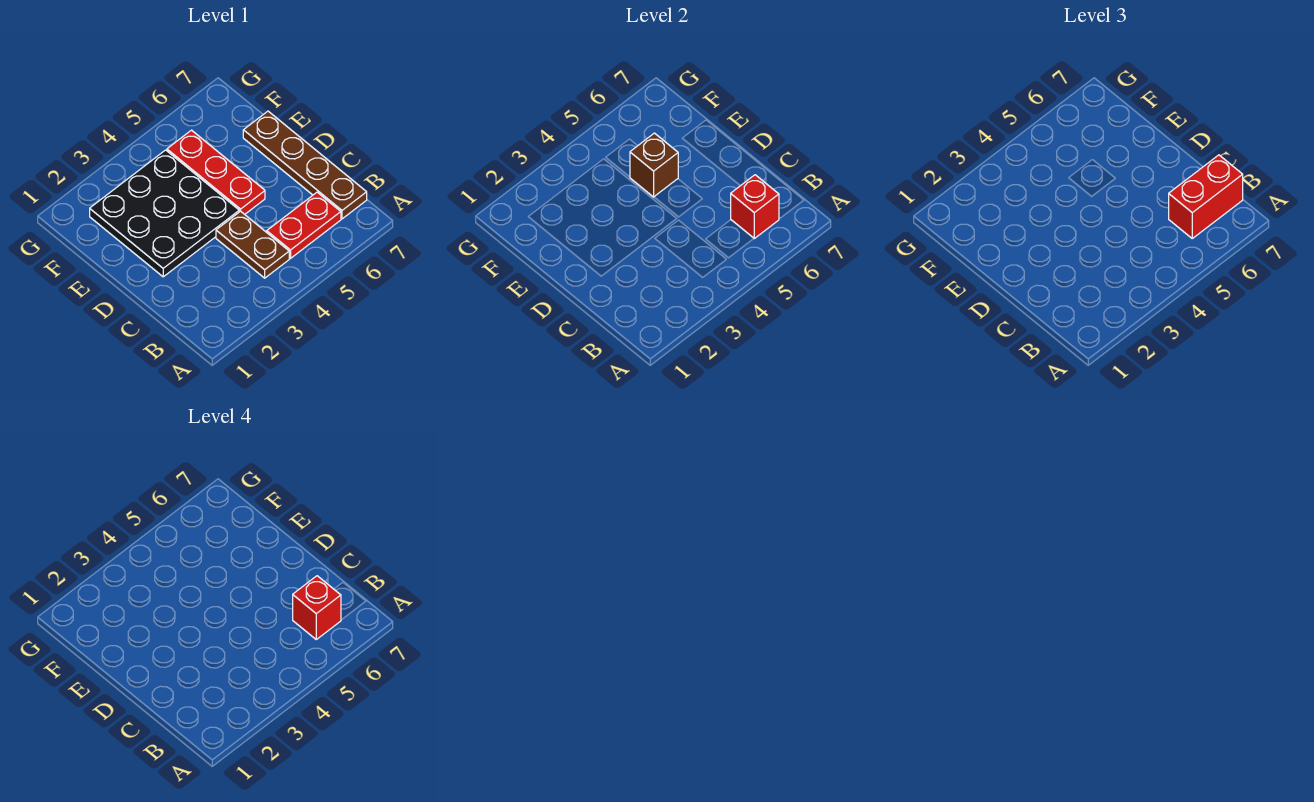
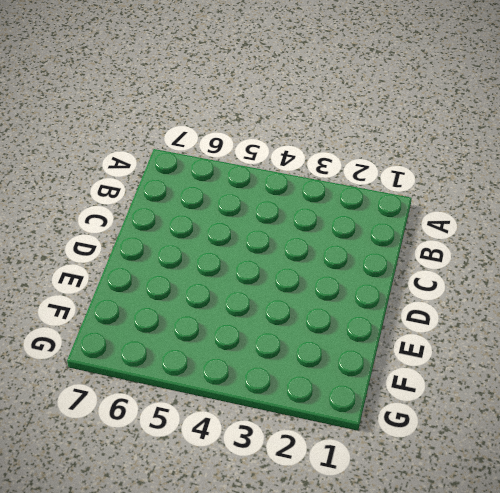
none -> brown plate B4:C4 level 1
none -> red plate B5:B6 level 1

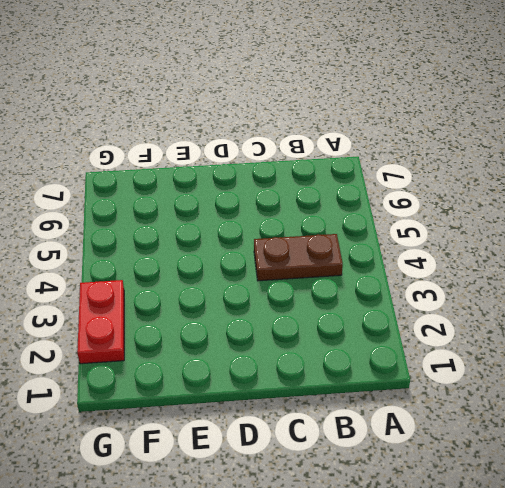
red plate G2:G3 level 1 -> red plate B5:B6 level 1
none -> brown plate B7:E7 level 1
none -> black plate D2:F4 level 1

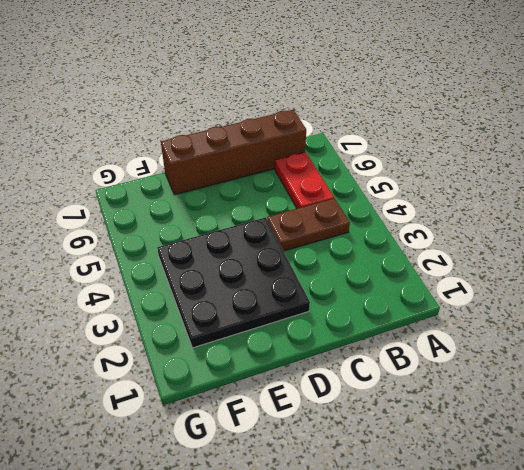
brown brick B7:E7 level 1 -> brown plate B7:E7 level 1
none -> red plate D5:F5 level 1
none -> red brick B6 level 2

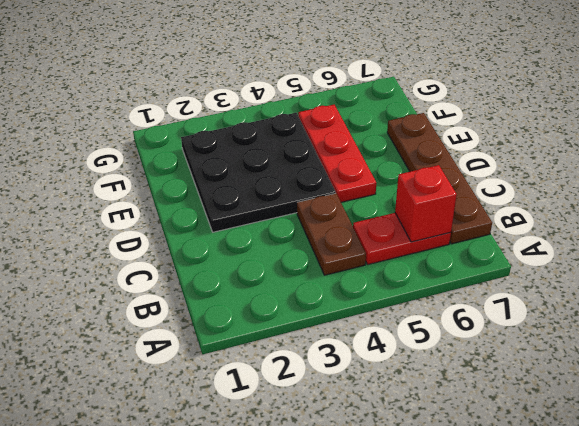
none -> brown brick E5 level 2
none -> red brick B6:B7 level 3

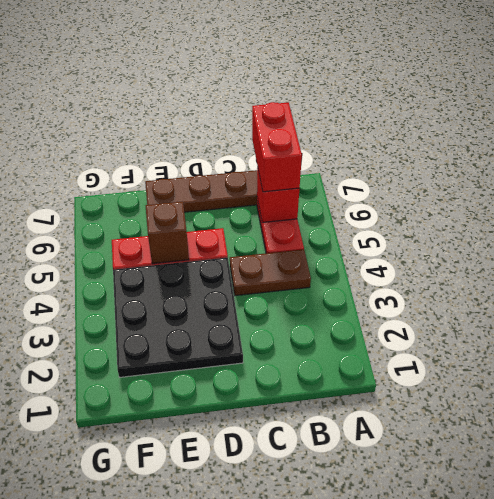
none -> red brick B6 level 4

